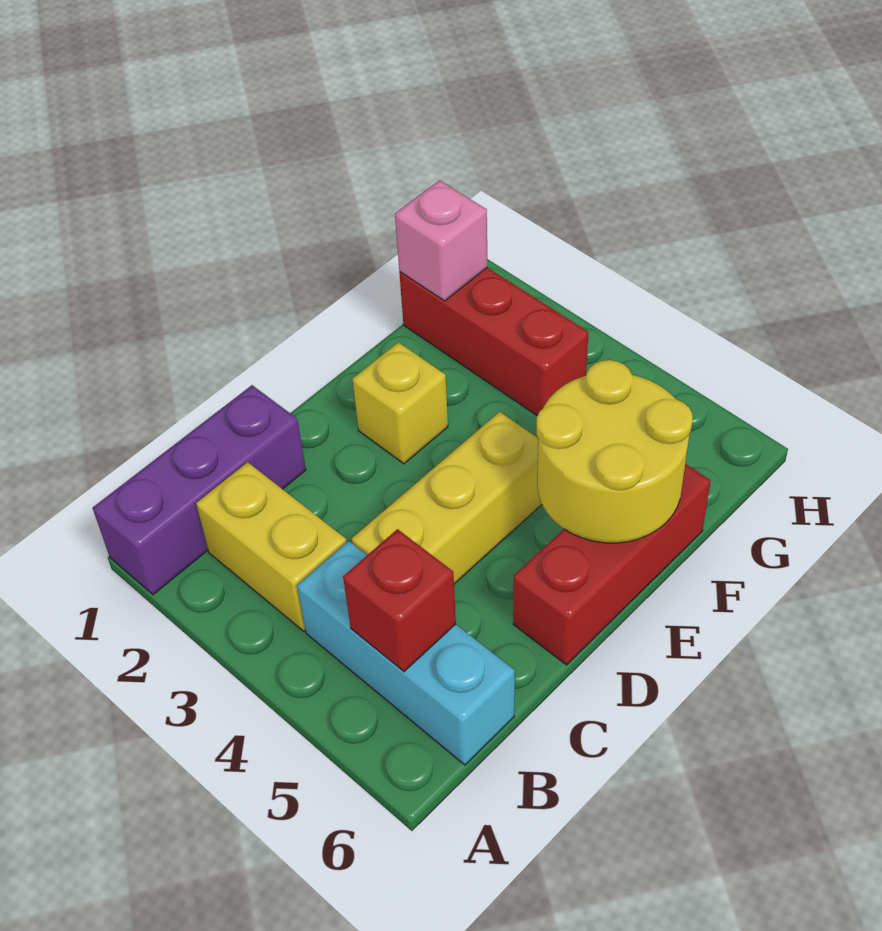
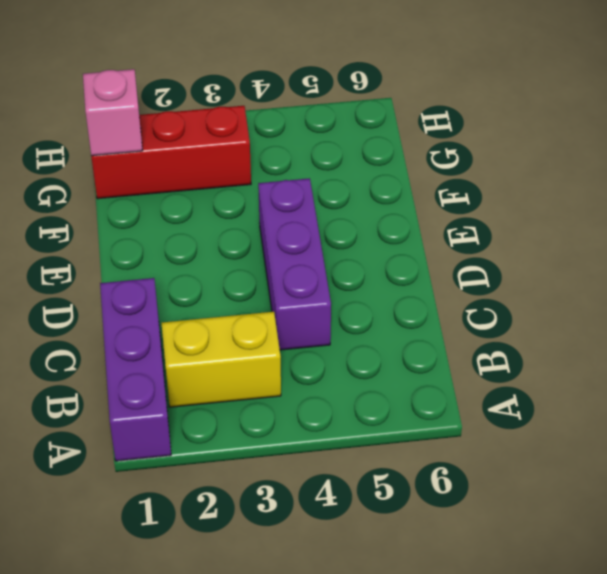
purple brick C4:E4 level 1 -> yellow brick C4:E4 level 1
none -> cyan brick B4:B6 level 1
none -> red brick D6:F6 level 1

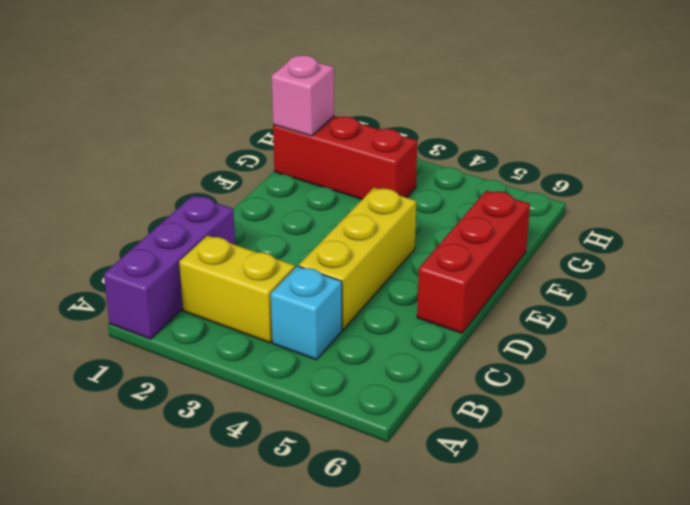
cyan brick B4 level 1 -> cyan brick B4:B6 level 1
none -> yellow brick E2 level 1
none -> red brick B5 level 2

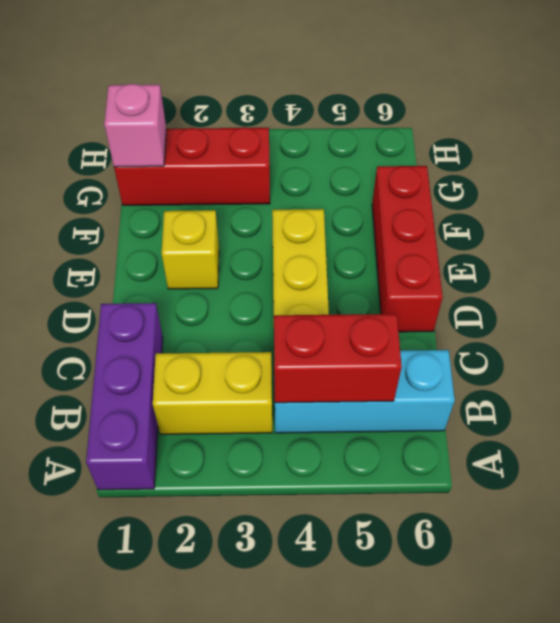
red brick B4:B5 level 2 -> red brick B5 level 2
none -> yellow round brick E5:F6 level 2

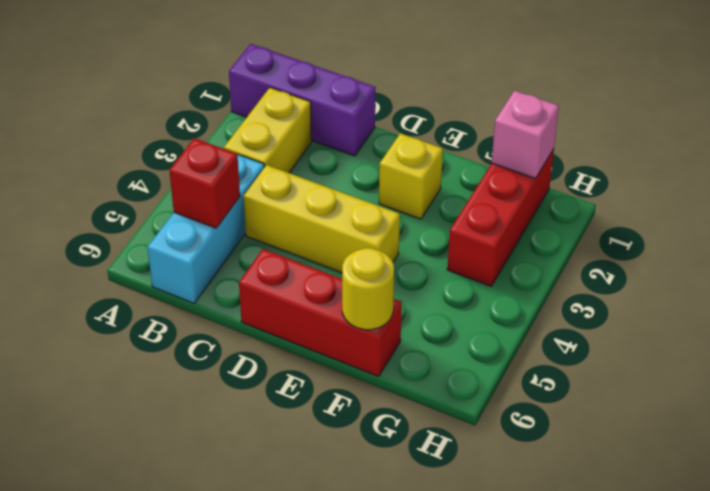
yellow round brick F6 level 2 -> yellow round brick E5:F6 level 2

